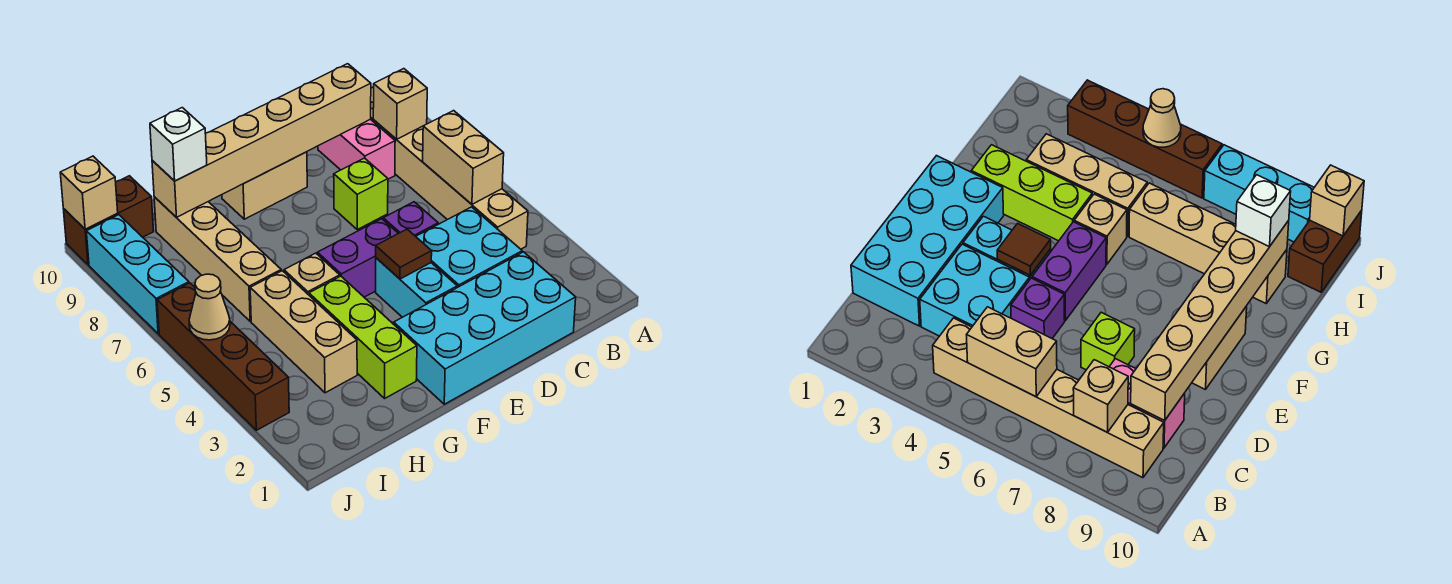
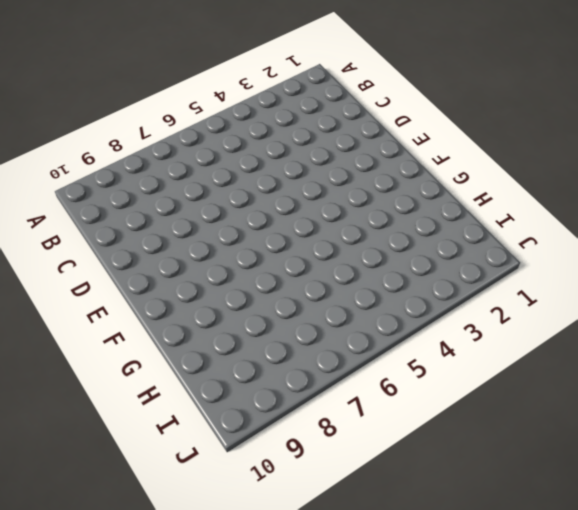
none -> tan brick B4:B9 level 1
none -> cyan brick C1:F2 level 1
none -> cyan brick C3:D4 level 1

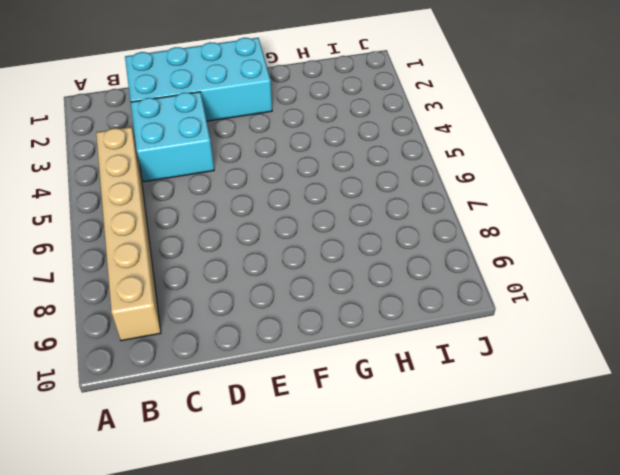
none -> pink brick C8:C9 level 1
none -> purple brick D5 level 1
none -> lime brick D7 level 1

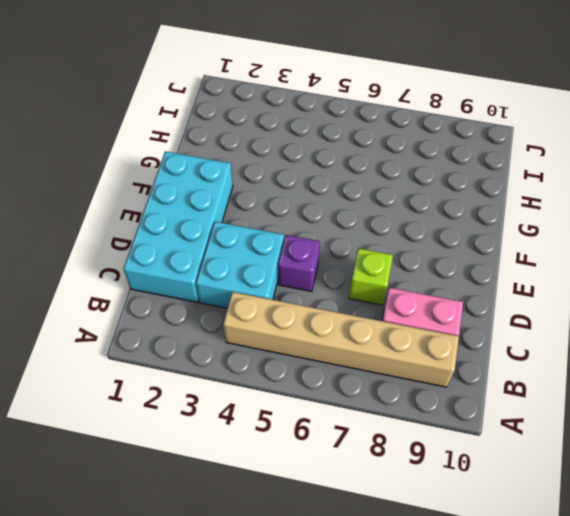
none -> cyan brick E3:E4 level 1
none -> purple brick E5:F5 level 1
none -> tan brick E9:F9 level 1

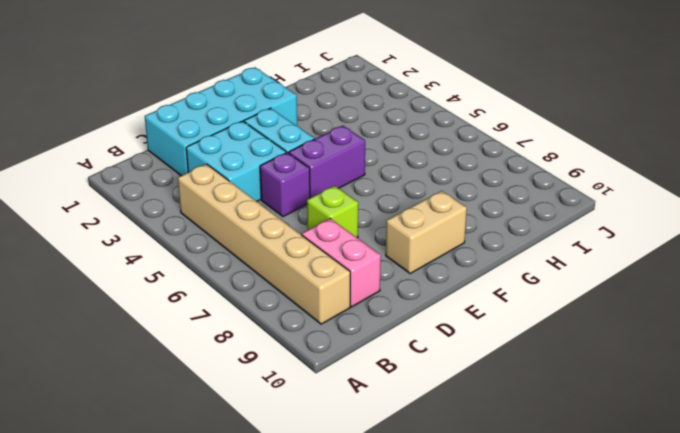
none -> lime brick G2:G4 level 1
none -> tan brick G5 level 1
none -> tan brick H3:H5 level 1

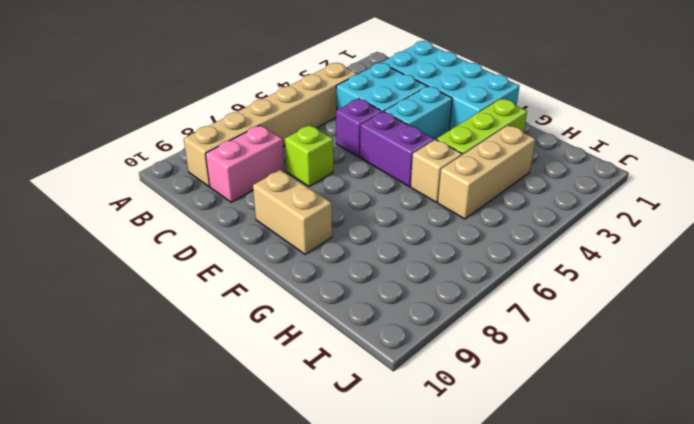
none -> tan brick H6:H9 level 1
none -> brown brick I10:J10 level 1
none -> brown brick J3:J6 level 1

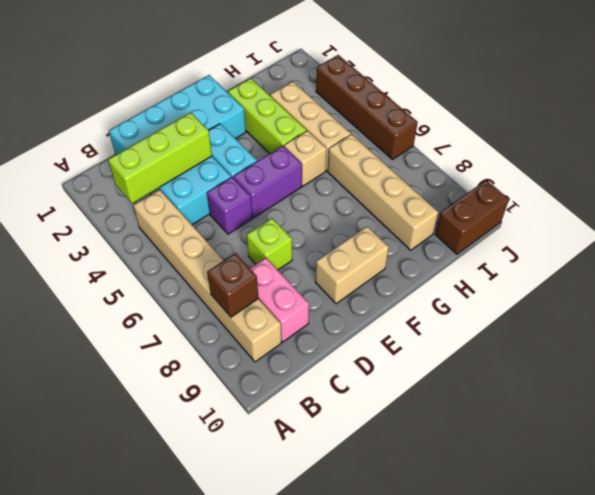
lime brick B3:D3 level 2 -> none
brown brick B8 level 2 -> tan brick B8 level 2
none -> cyan brick J7:J9 level 1
none -> tan brick B5:B6 level 2
none -> tan brick C9:H9 level 2

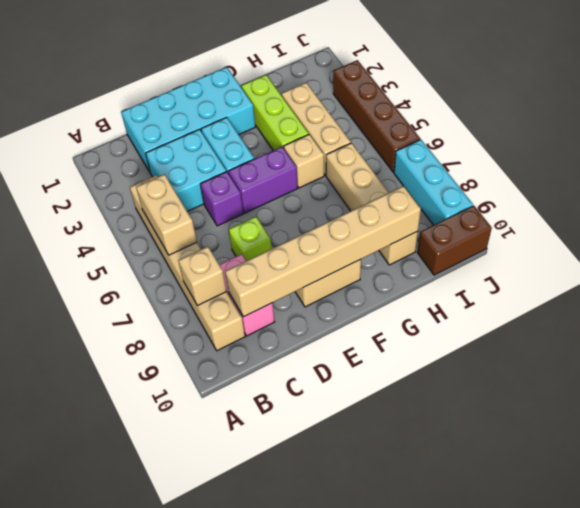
none -> brown tile E4 level 2
none -> tan cone J5 level 2
none -> tan brick J10 level 2

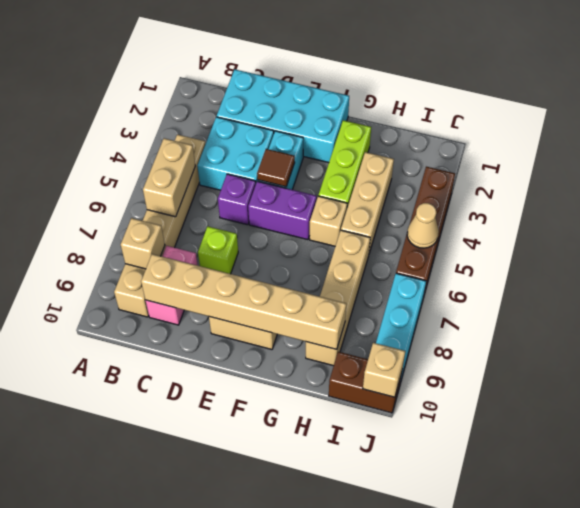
none -> white brick H9 level 3

